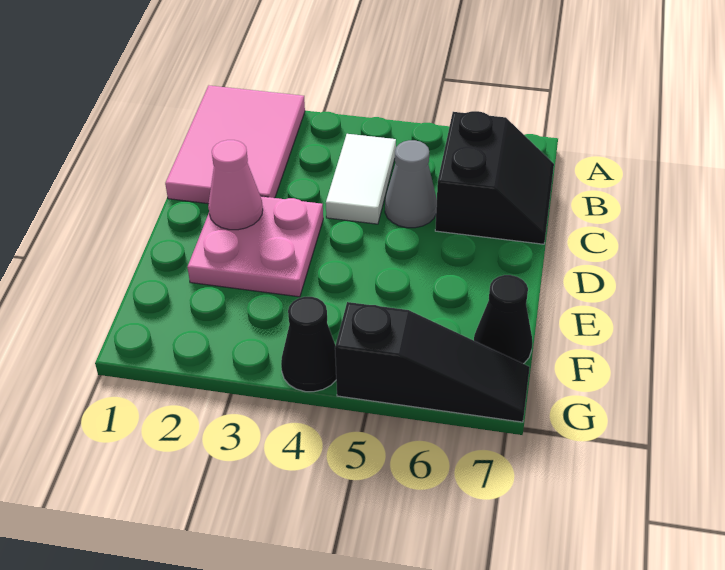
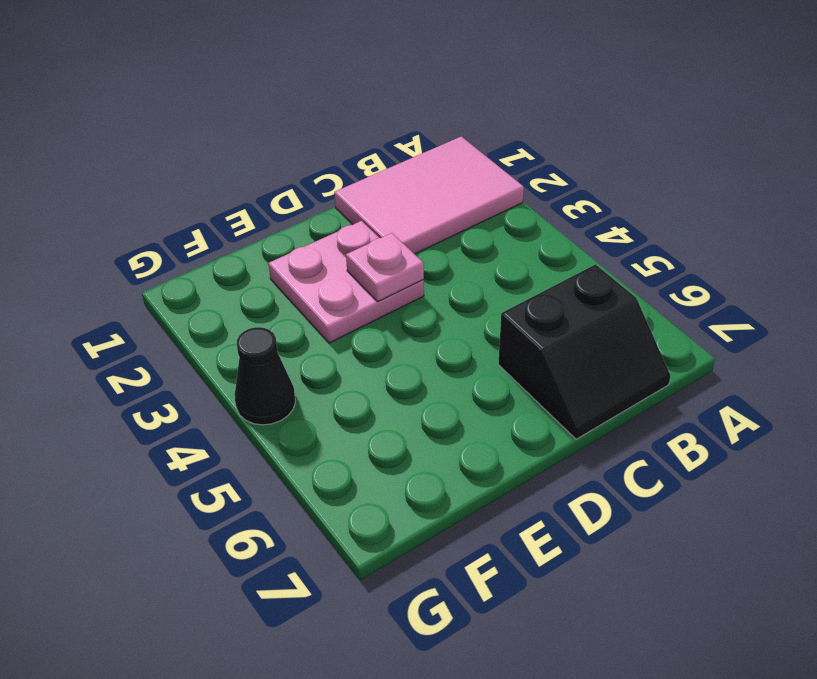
pink plate D3 level 2 -> none
none -> white tile B4:C4 level 1
none -> grey cone C5 level 1

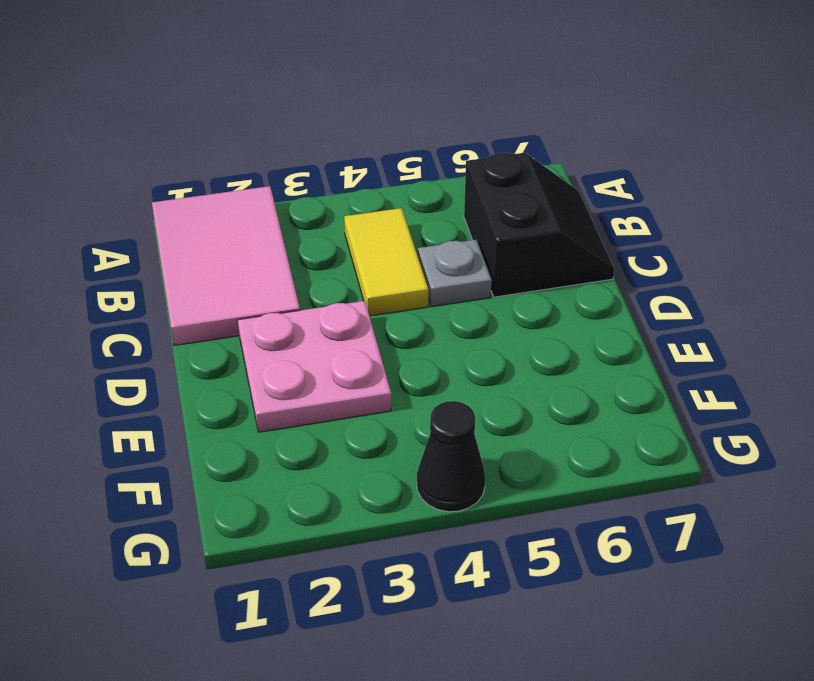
yellow tile B4:C4 level 1 -> white tile B4:C4 level 1
grey plate C5 level 1 -> grey cone C5 level 1
none -> black cone F7 level 1
none -> black slope G5:G7 level 1 top 5

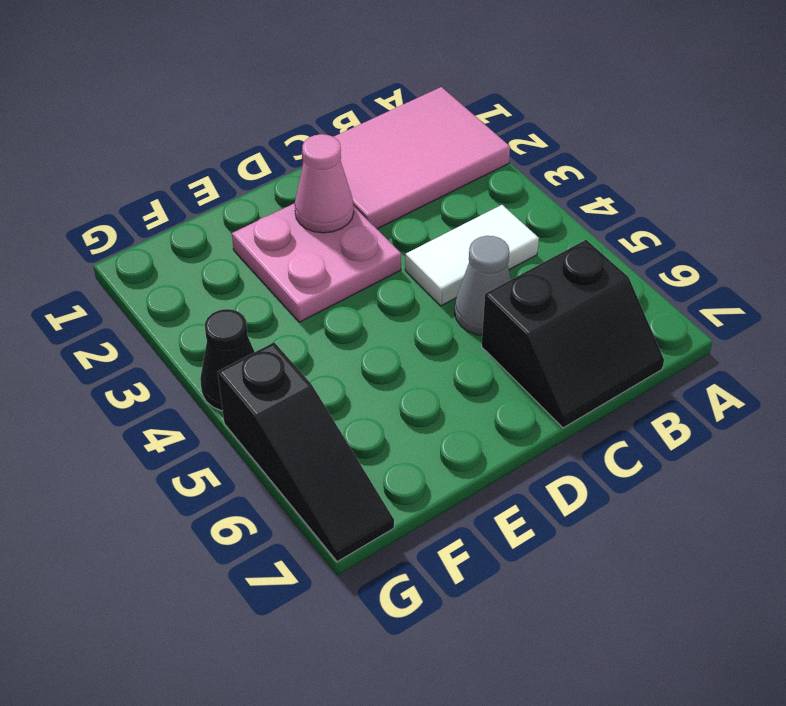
none -> black cone F7 level 1

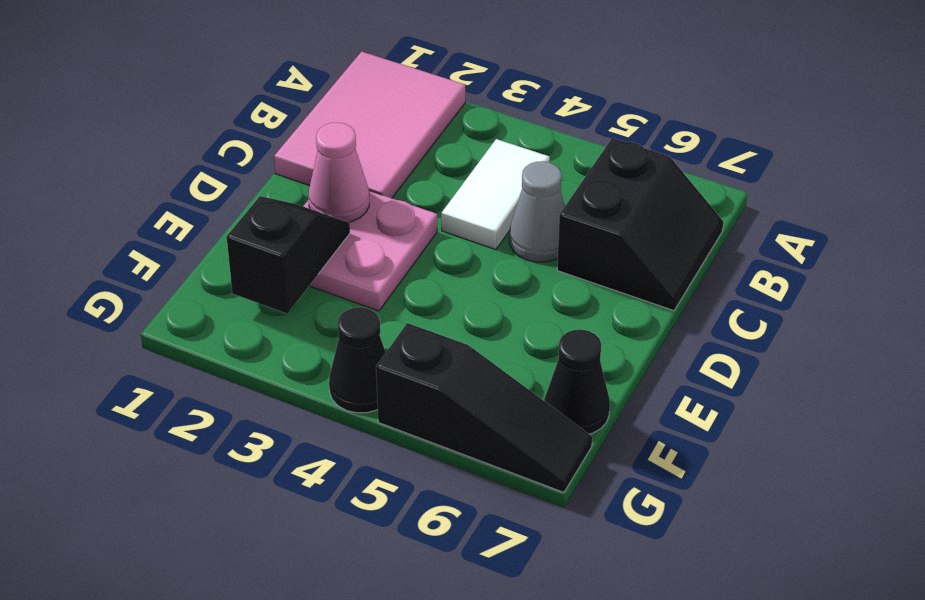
black slope E2:F2 level 2 top F -> none

